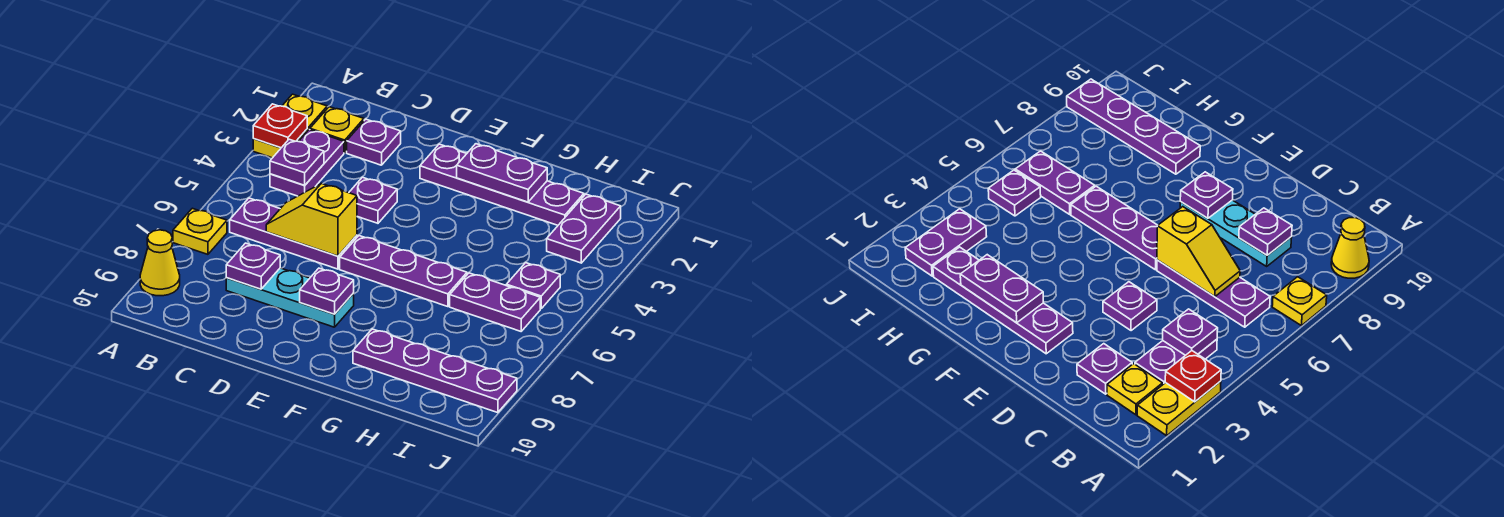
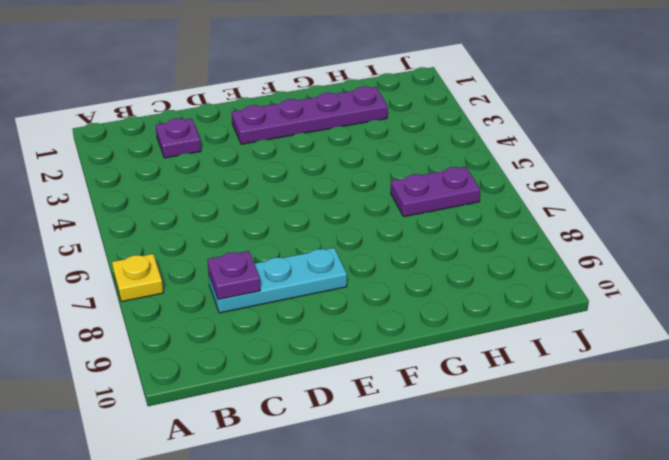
none -> yellow plate A2:A3 level 1
none -> yellow cone A9 level 1
none -> yellow plate B2 level 1

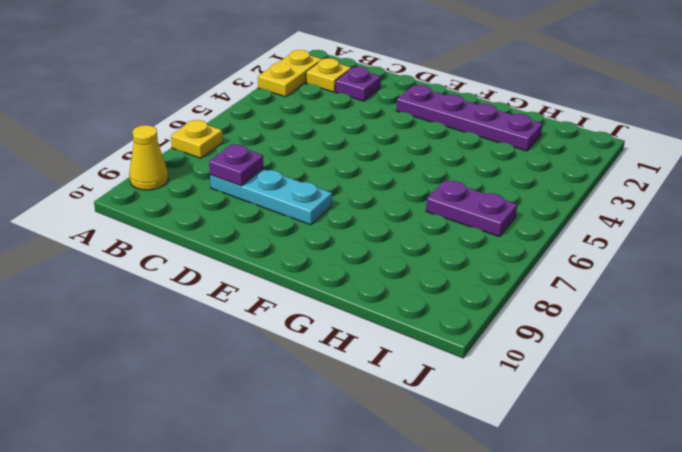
none -> purple plate B3:B4 level 1
none -> purple plate B6:D6 level 1
none -> purple plate D4 level 1

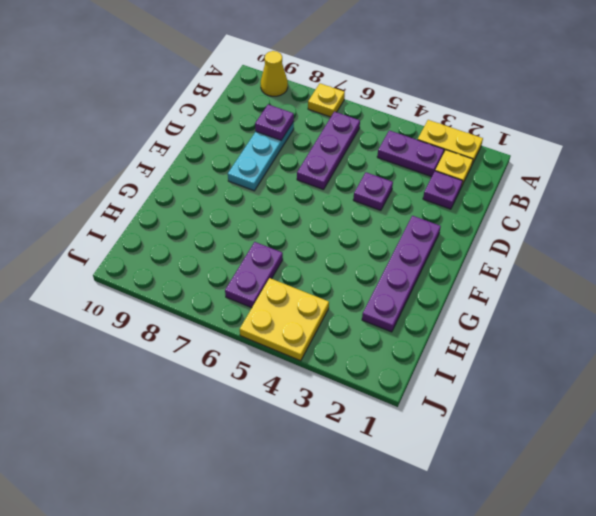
yellow plate I4:J5 level 1 -> purple plate I5 level 1
none -> purple plate E6:G6 level 1
none -> purple plate G9:J9 level 1
none -> purple plate I2:I3 level 1

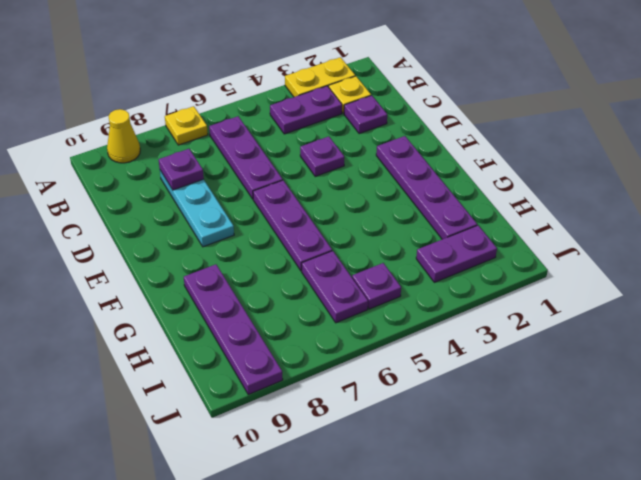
none -> red plate A3 level 2
none -> purple plate B4 level 2
none -> yellow slope C6:D6 level 2 top D

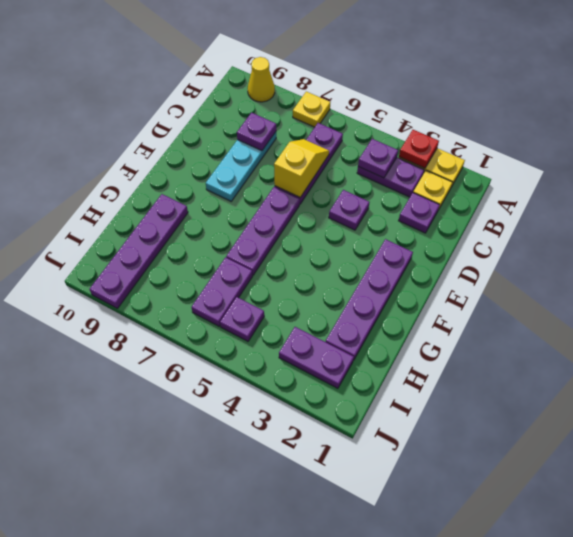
none -> purple plate E8 level 2
none -> purple plate F2:G2 level 2

